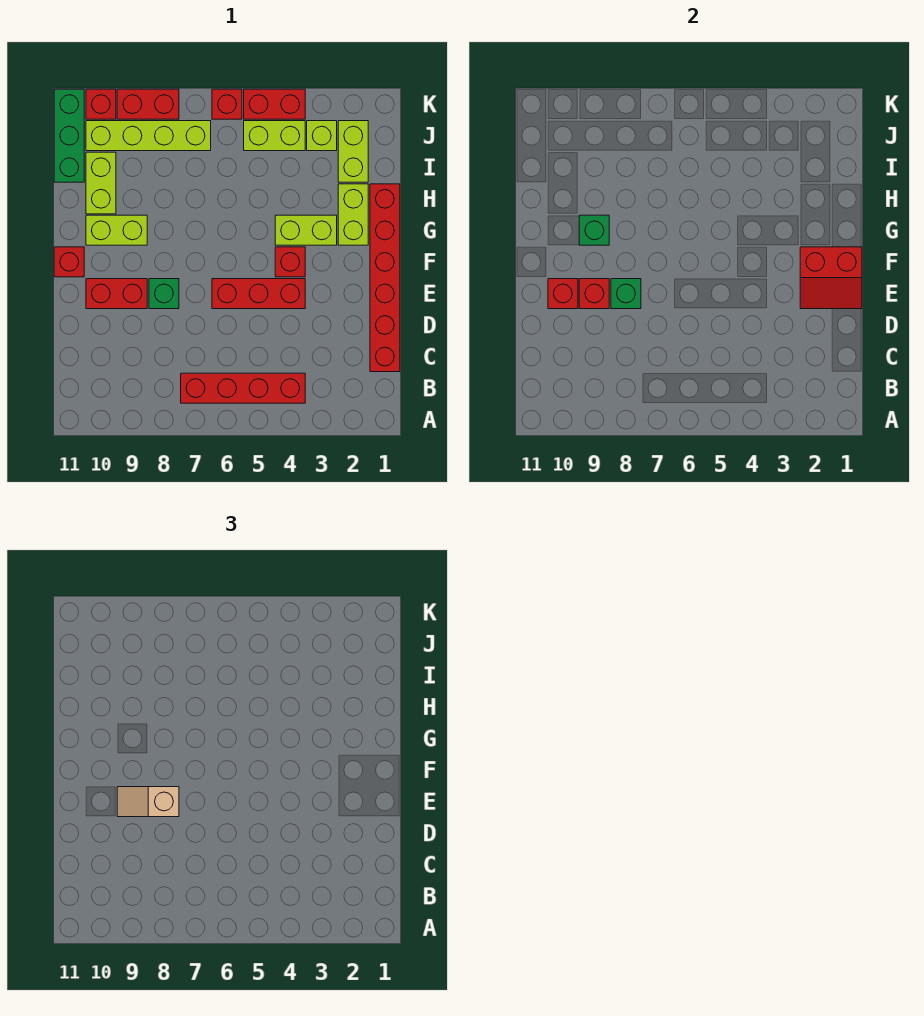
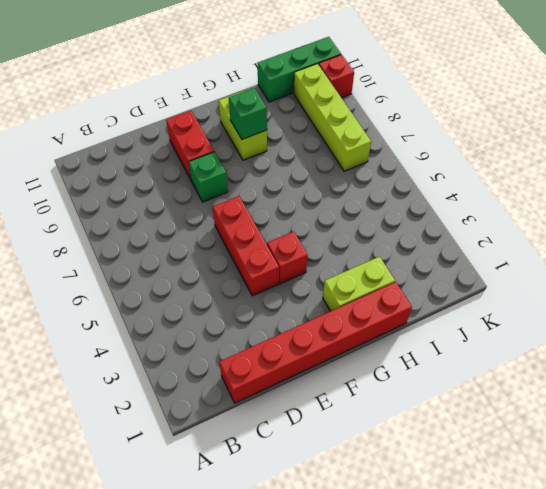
none -> red brick B4:B7 level 1
none -> red brick F11 level 1
none -> lime brick G3:G4 level 1

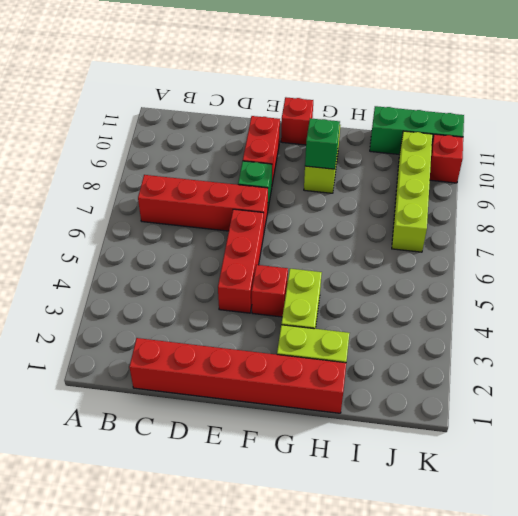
red brick B7:E7 level 1 -> red brick B4:B7 level 1
none -> lime brick H10:I10 level 1
none -> lime brick I2:J2 level 1
none -> lime brick J3 level 1

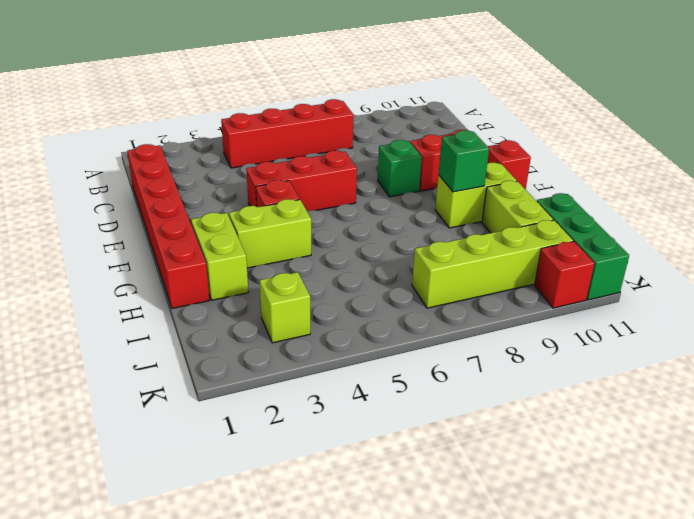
none -> lime brick I2:J2 level 1
none -> lime brick J4:J5 level 1
none -> red brick K4:K5 level 1

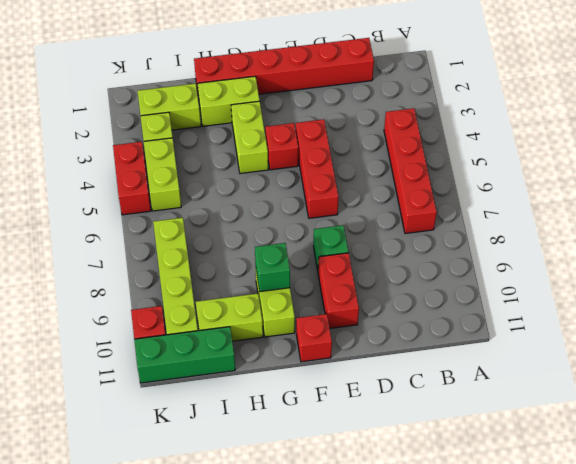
none -> red brick K6 level 1
none -> red brick K8:K9 level 1
none -> red slope E1:F2 level 2 top F

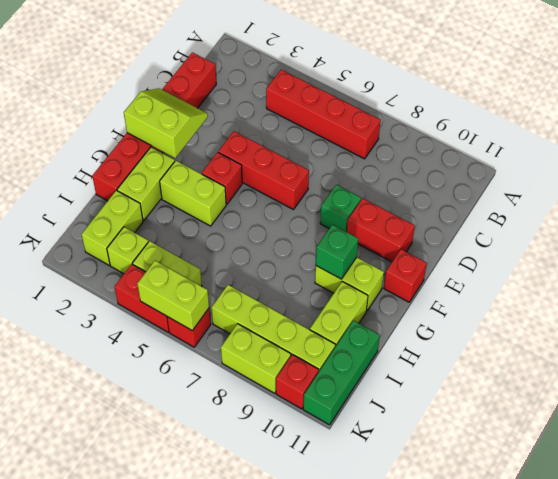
lime slope E1:F2 level 2 top F -> red slope E1:F2 level 2 top F
lime brick K5:K6 level 2 -> none
lime brick K8:K9 level 1 -> red brick K8:K9 level 1
none -> green brick E8 level 2
none -> red brick E9 level 2
none -> red brick E10 level 2

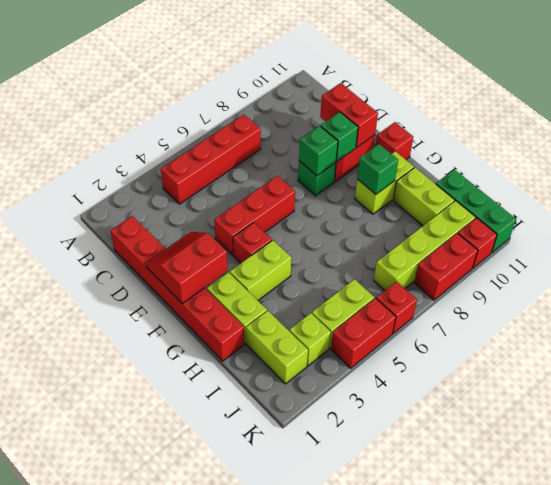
red brick D10:E10 level 2 -> red brick E10 level 2
green brick E9 level 2 -> red brick E9 level 2
none -> tan slope E8:E9 level 3 top 8

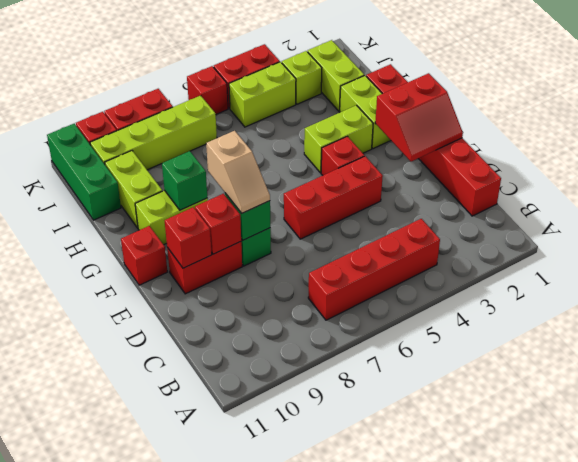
tan slope E8:F8 level 3 top F -> tan slope E8:E9 level 3 top 8

